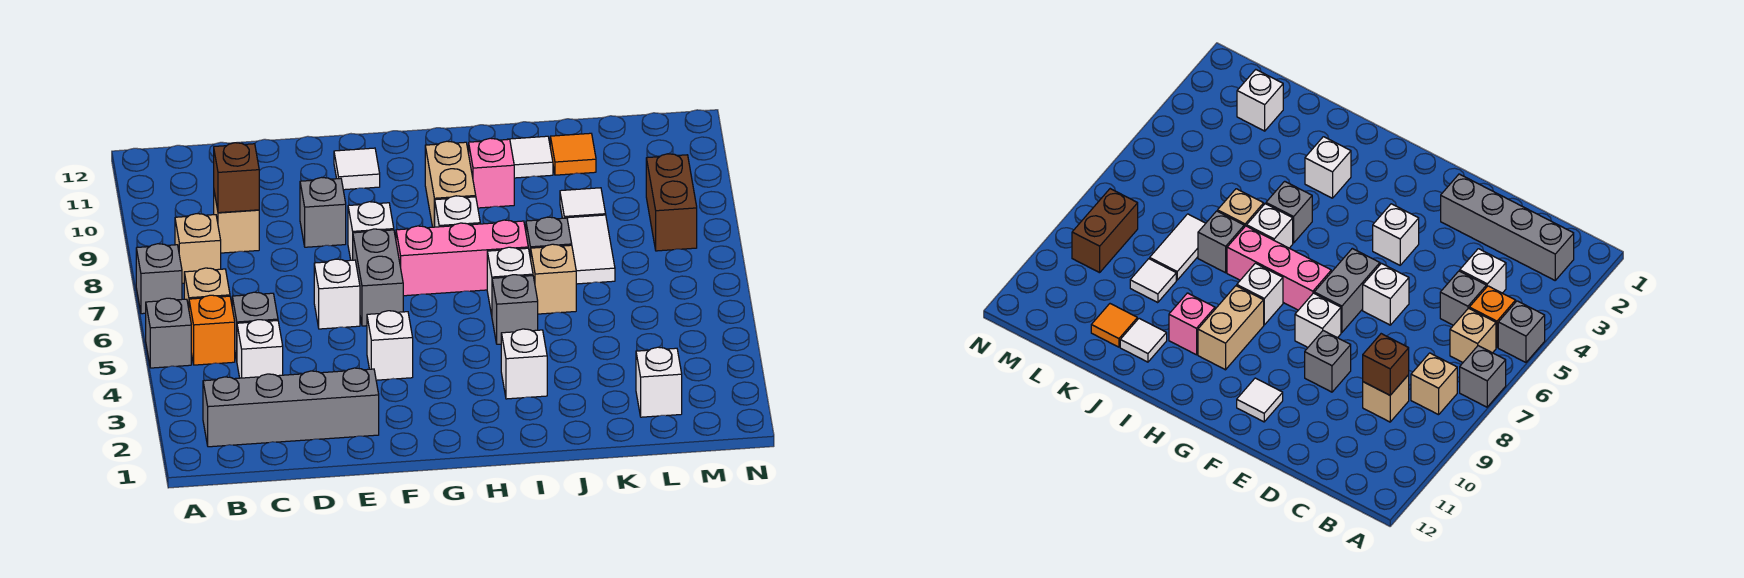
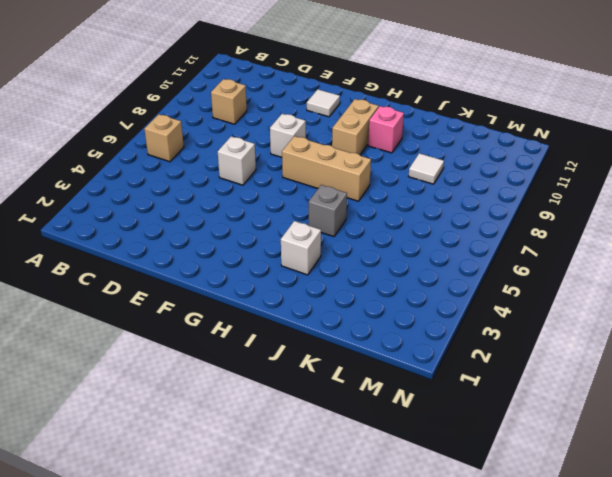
tan brick G7:I7 level 1 -> pink brick G7:I7 level 1
none -> grey brick A5 level 1
none -> grey brick A7 level 1
none -> grey brick B2:E2 level 1
none -> orange brick B5 level 1

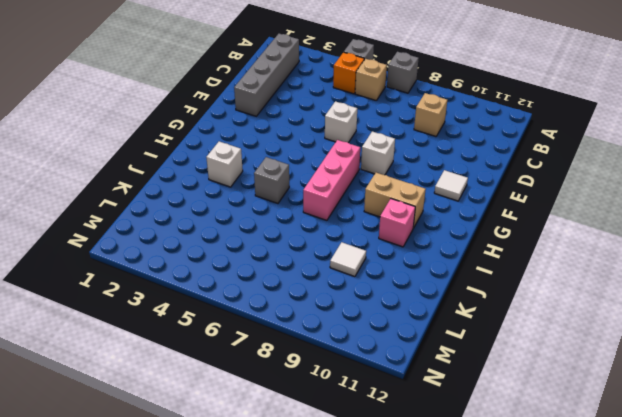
none -> tan brick B8 level 1
none -> white brick C4 level 1
none -> grey brick C5 level 1
none -> grey brick E9 level 1

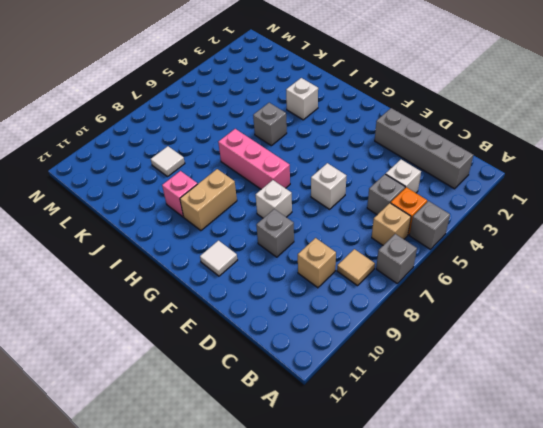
tan tile B8 level 1 -> tan brick B8 level 1
none -> white brick F4 level 1
none -> grey brick F6:F7 level 1
none -> white brick H8 level 1
none -> white brick I6 level 1

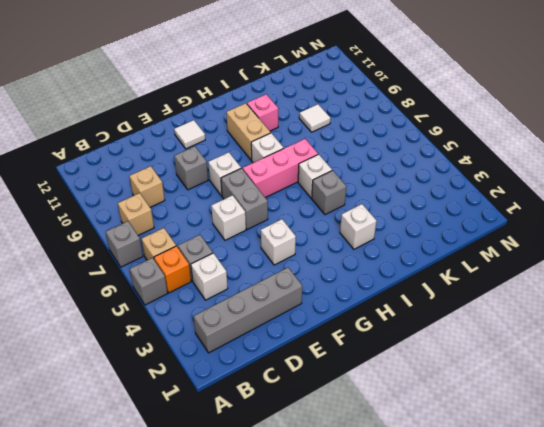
none -> tan brick J6 level 1
none -> grey brick J7 level 1
none -> white tile J11 level 1
none -> white tile K7:K8 level 1

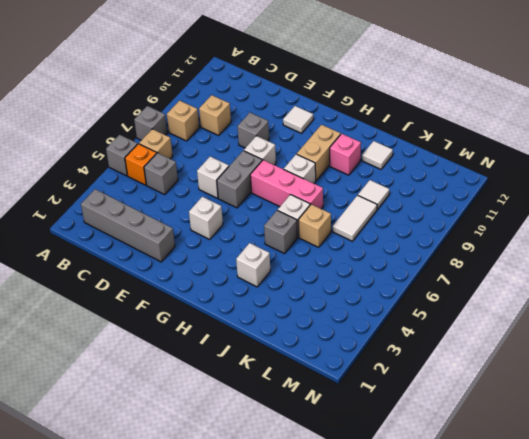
none -> white brick C4 level 1
none -> grey brick J7 level 1
none -> orange tile K11 level 1
none -> white brick L2 level 1

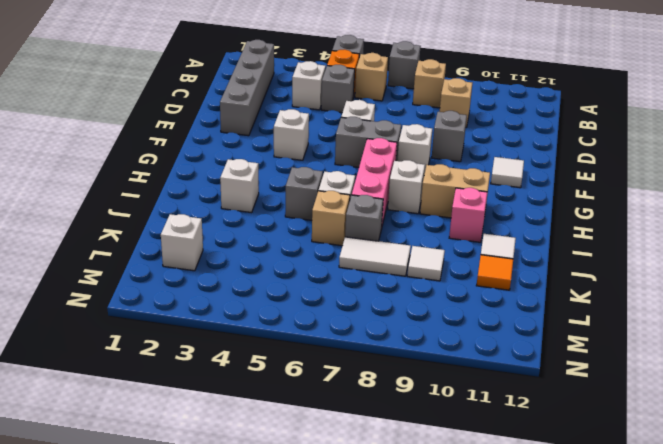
none -> brown brick M8:M9 level 1
none -> brown brick C9 level 2

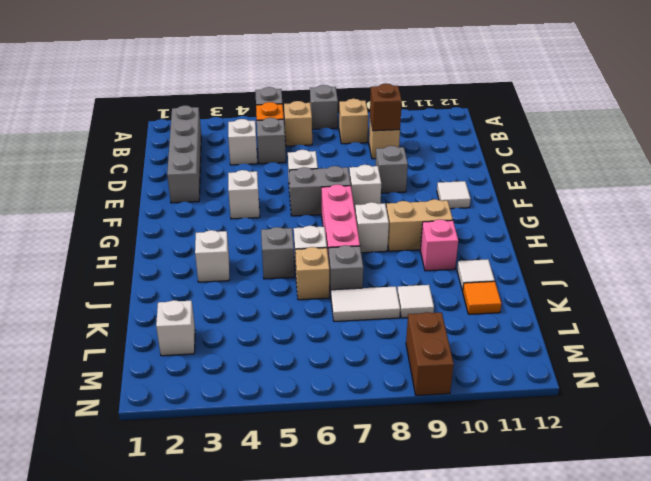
brown brick M9:N9 level 1 -> brown brick M8:M9 level 1

